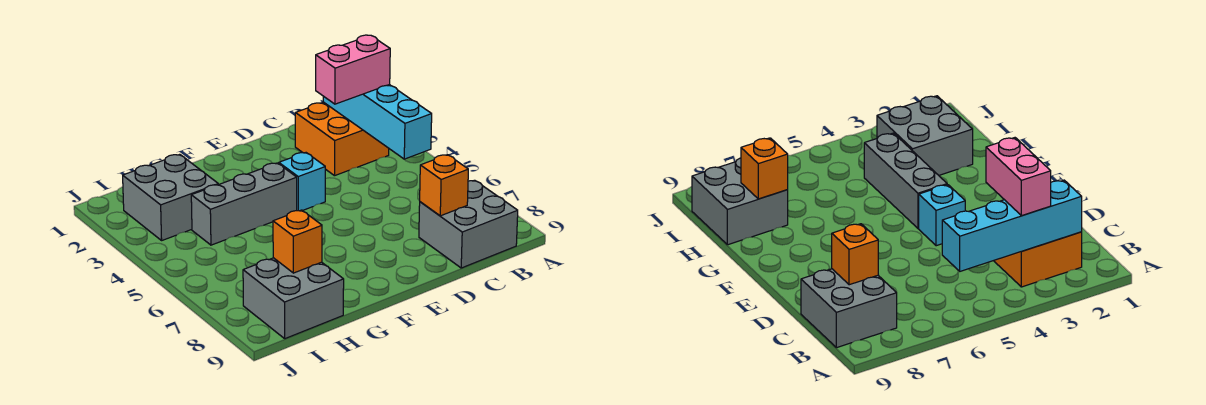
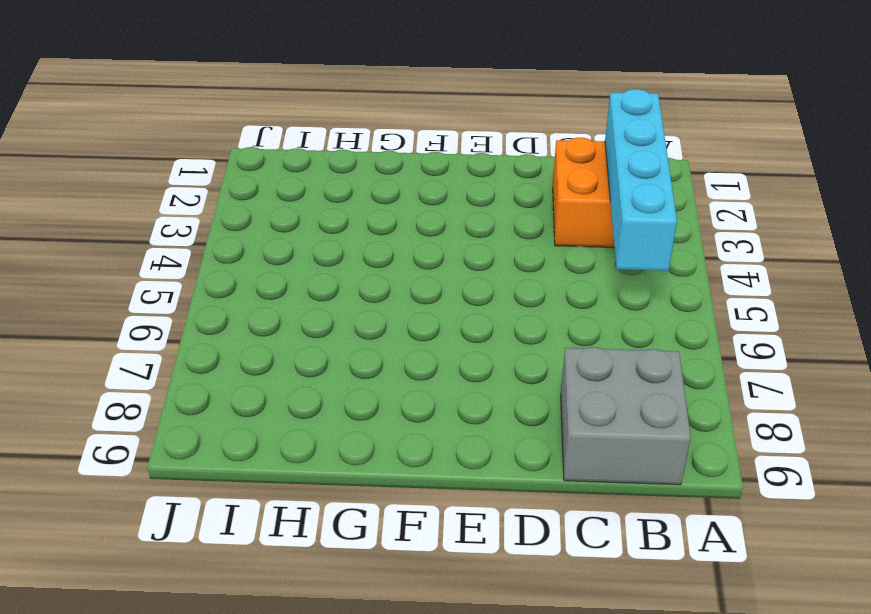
none -> cyan brick E4 level 1
none -> grey brick F4:H4 level 1

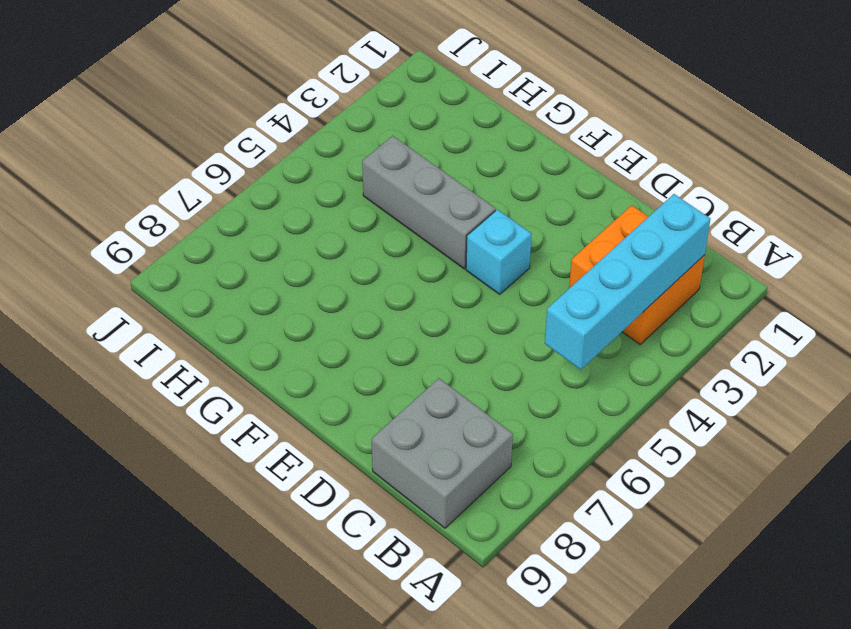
none -> grey brick H2:I3 level 1
none -> grey brick H8:I9 level 1

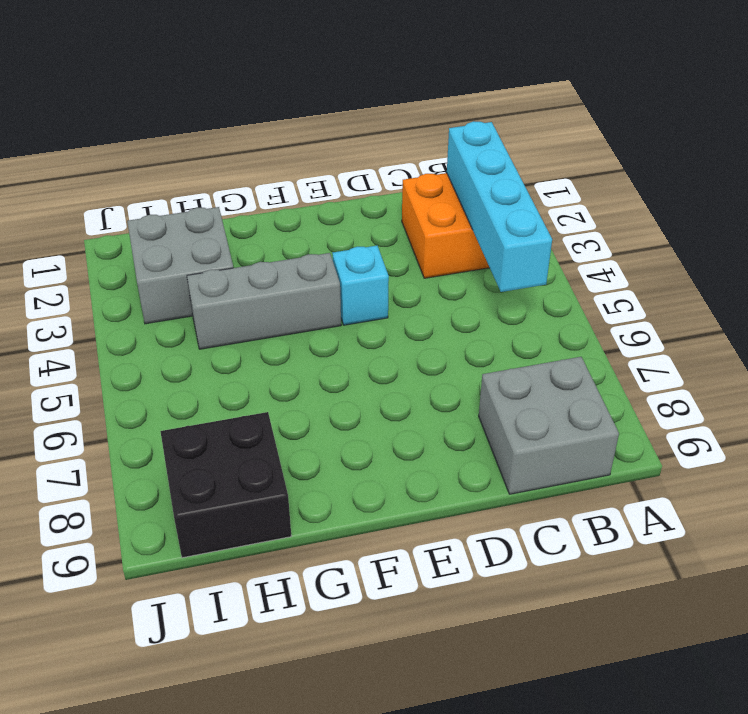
black brick H8:I9 level 1 -> grey brick H8:I9 level 1
none -> orange brick C8 level 2
none -> orange brick H8 level 2

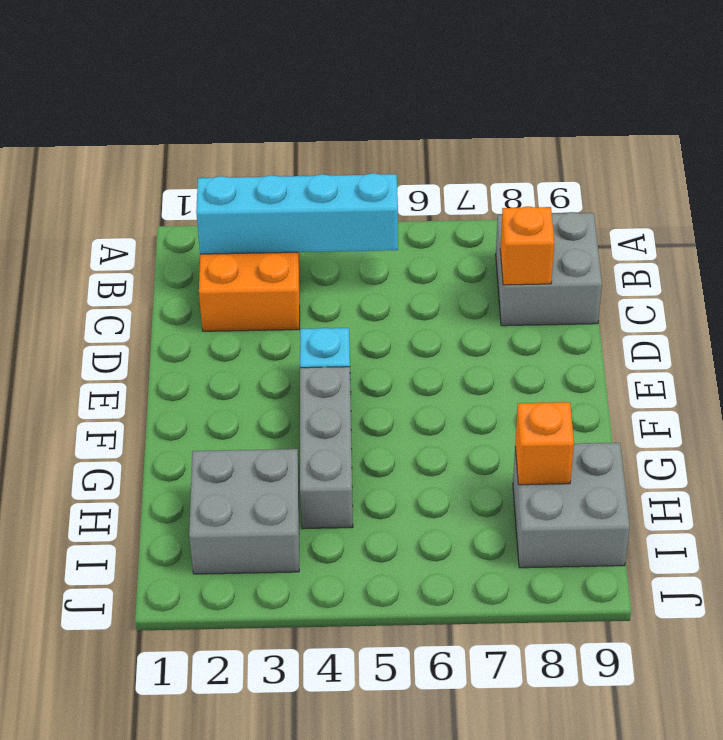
none -> pink brick B3:C3 level 3

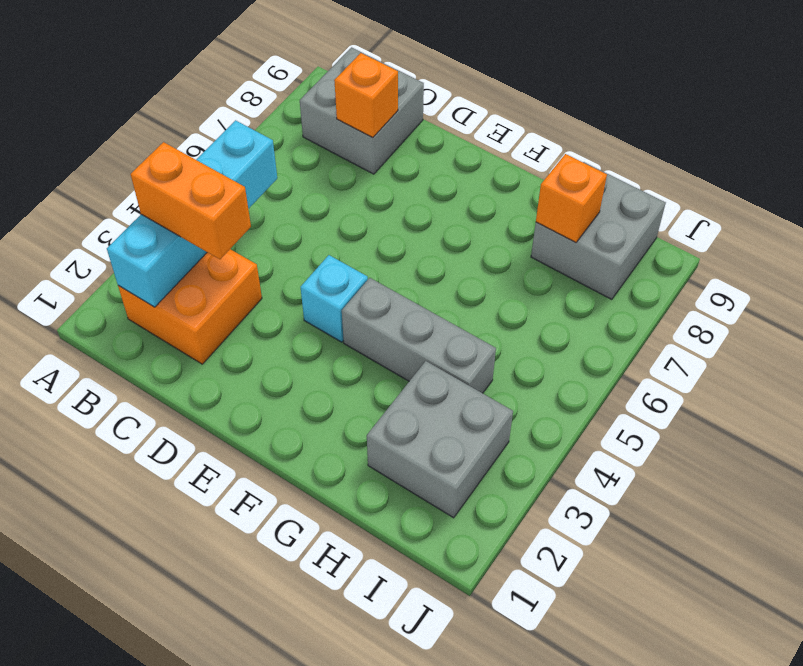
orange brick B3:C3 level 3 -> pink brick B3:C3 level 3

